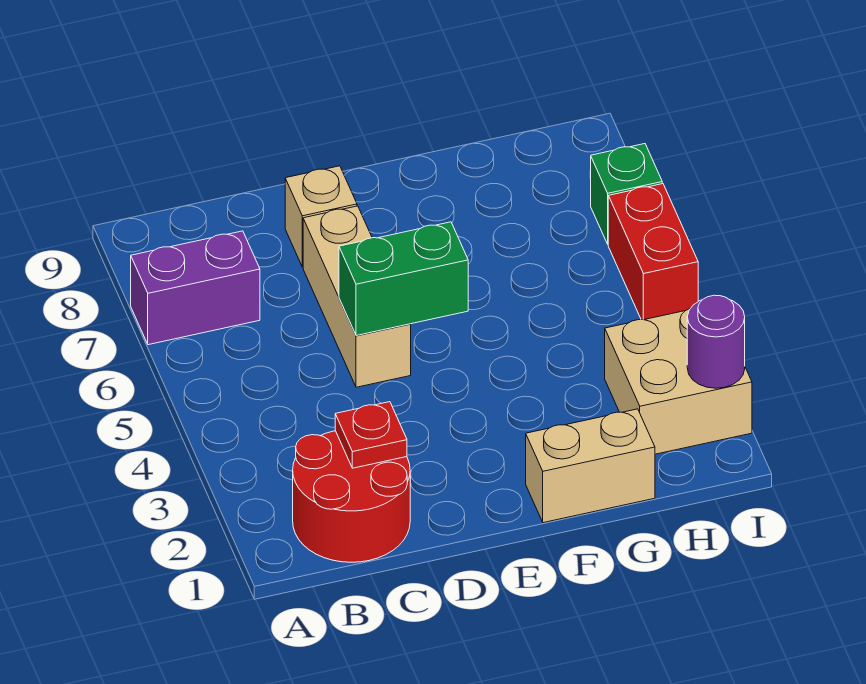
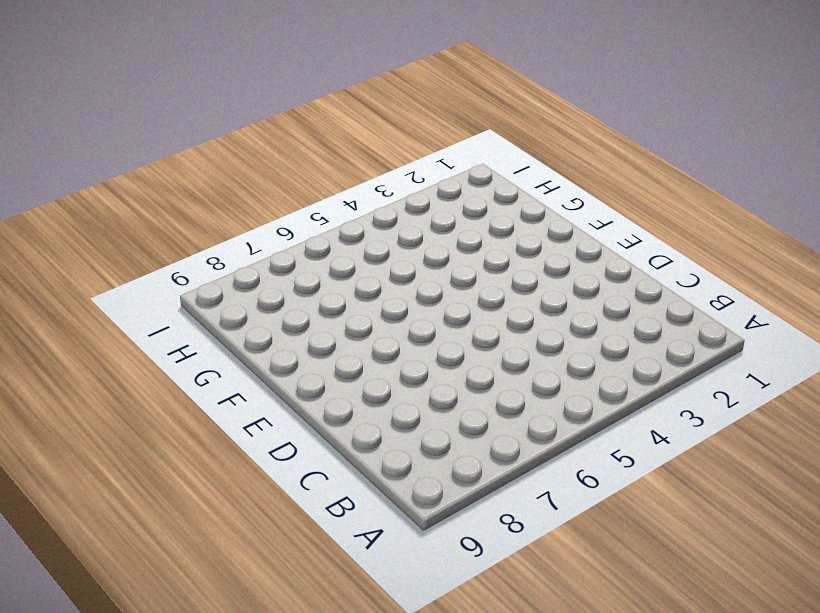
none -> purple brick A7:B7 level 1
none -> red round brick B1:C2 level 1

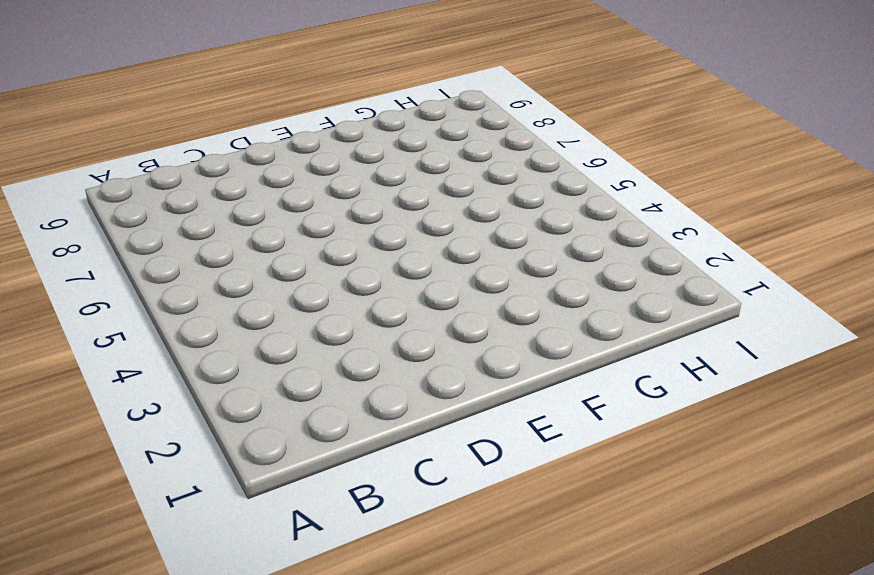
none -> purple brick A7:B7 level 1
none -> red round brick B1:C2 level 1

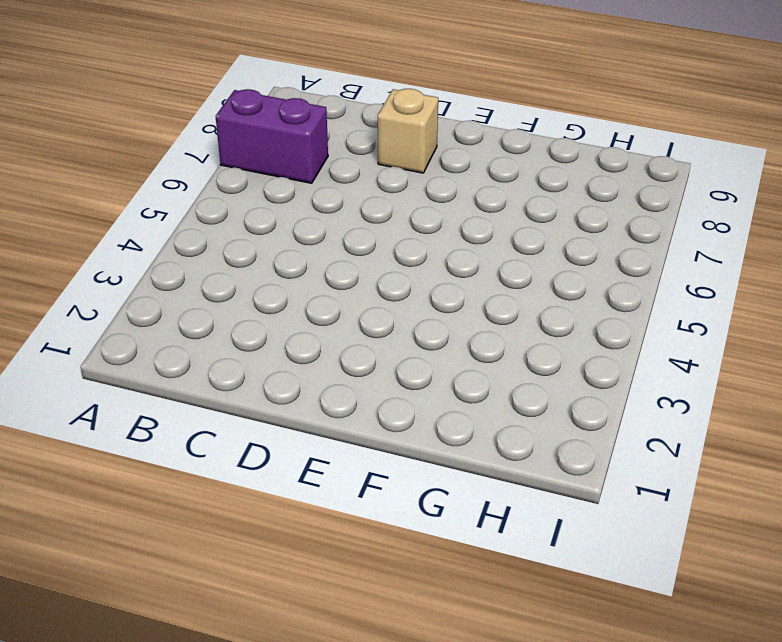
none -> red round brick B1:C2 level 1
none -> tan brick D5:D7 level 1

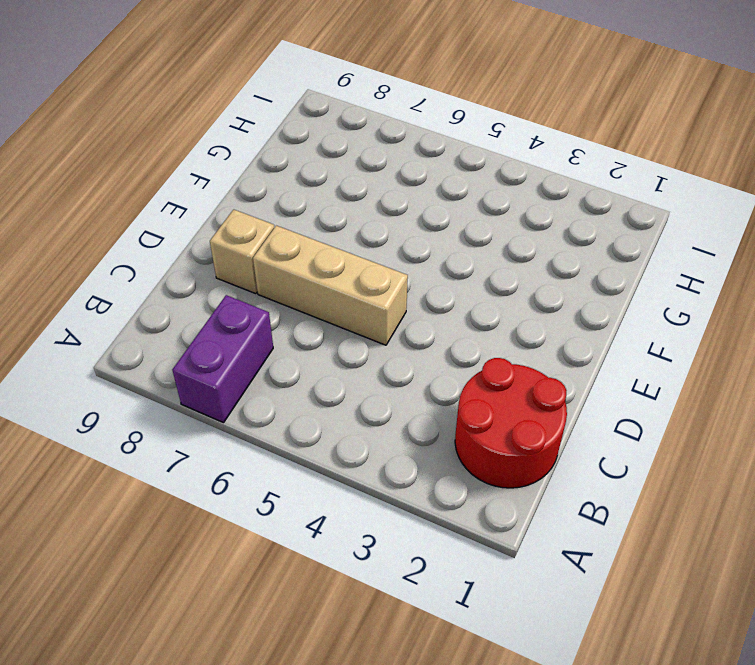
none -> tan brick F1:G1 level 1
none -> tan brick H2:I3 level 1

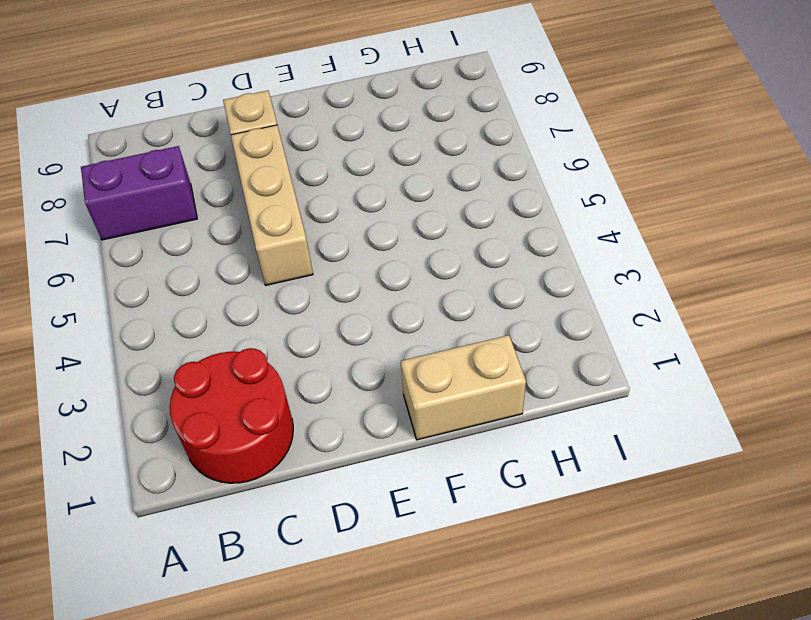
none -> tan brick H2:I3 level 1
none -> red brick I5:I6 level 1

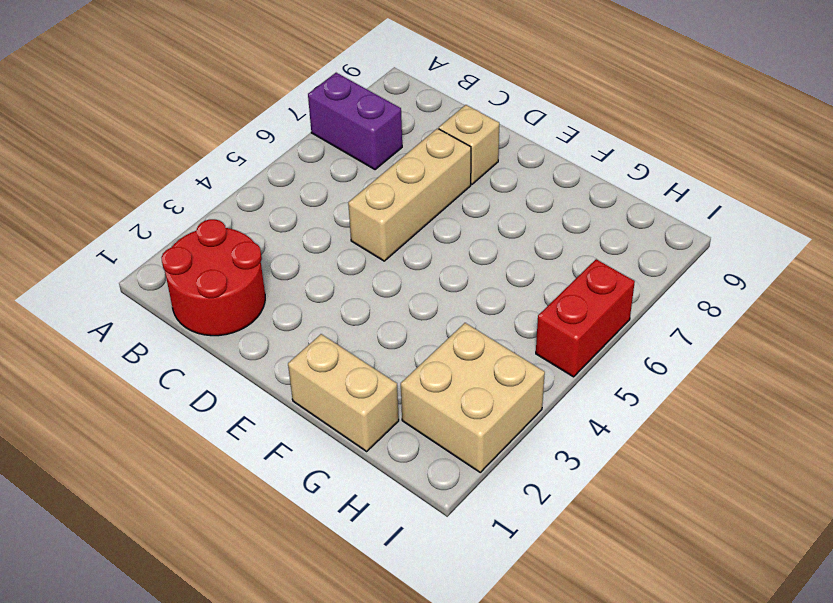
none -> green brick I7 level 1
none -> red plate C2 level 2

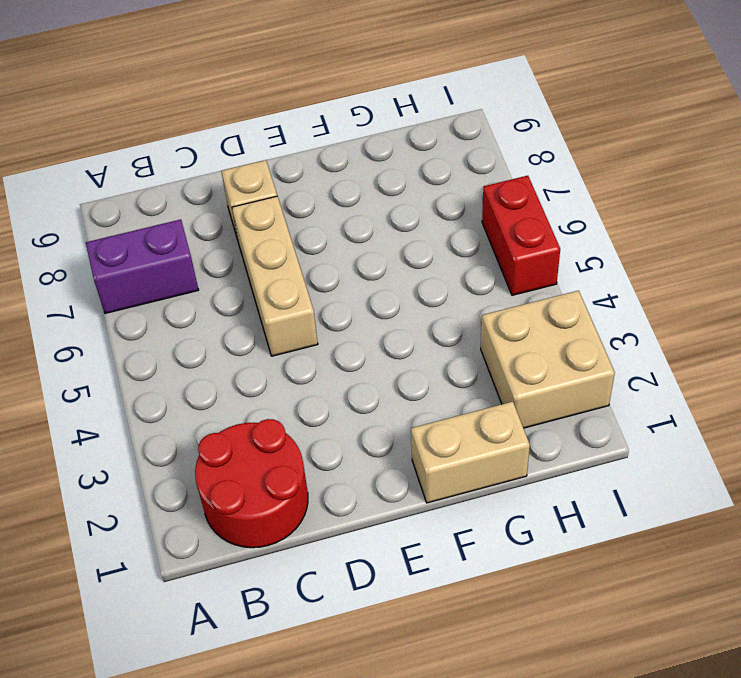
none -> green brick I7 level 1
none -> red plate C2 level 2

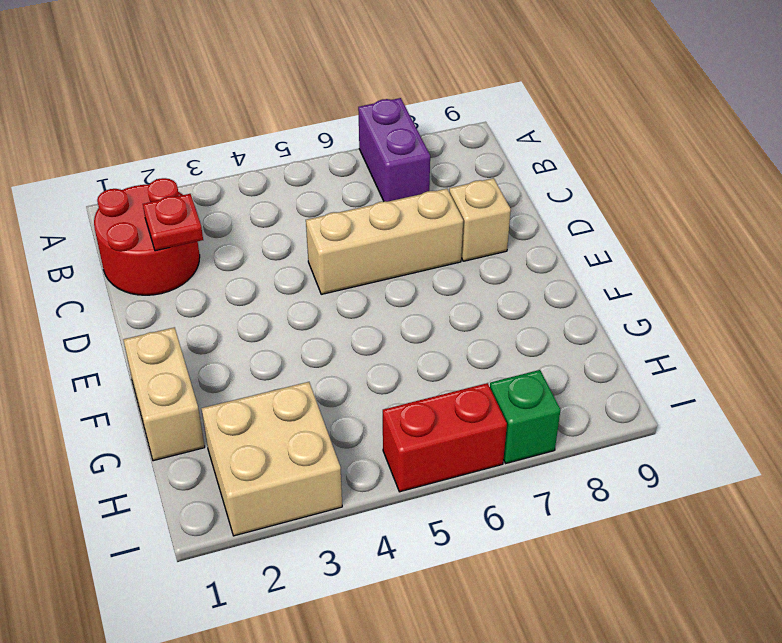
none -> green brick D5:E5 level 2
none -> purple round brick I2 level 2

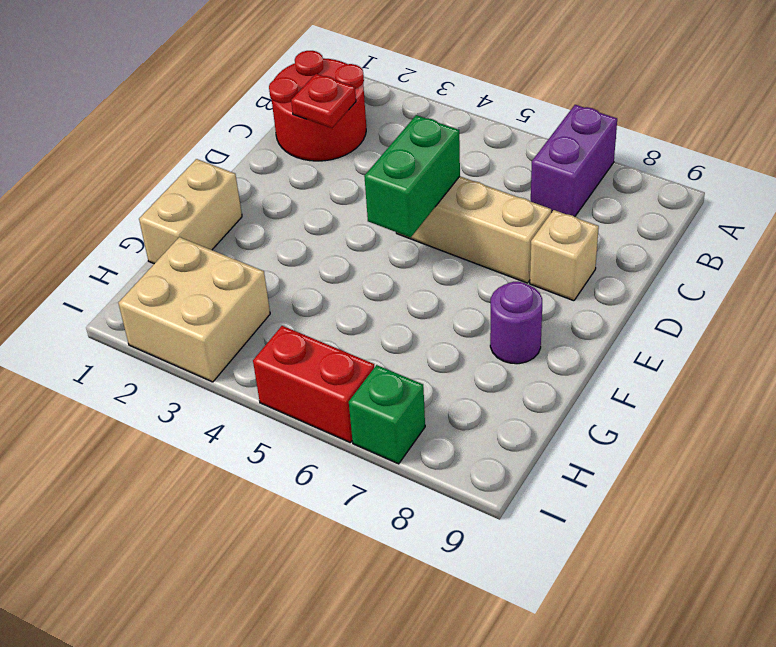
purple round brick F8 level 1 -> purple round brick I2 level 2

